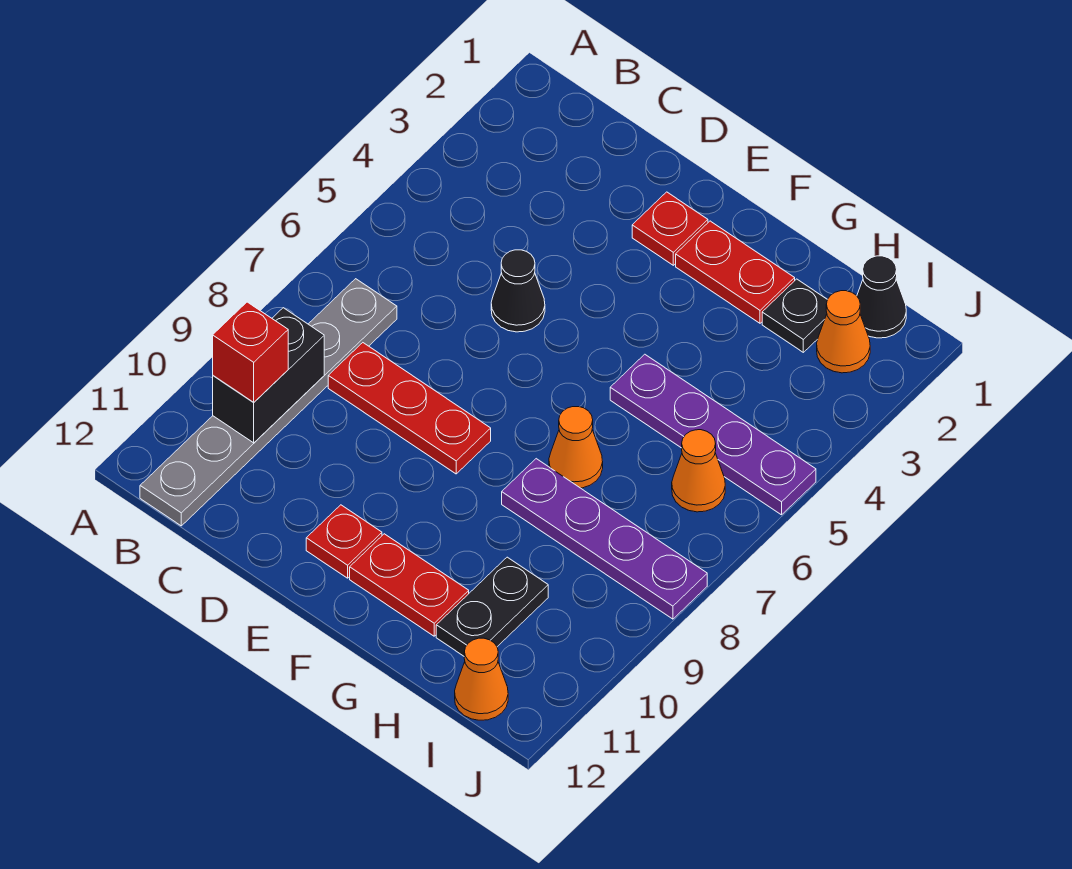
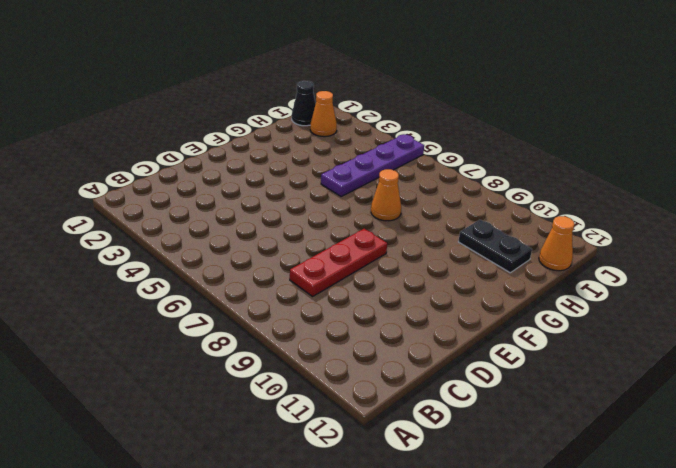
none -> grey plate B7:B12 level 1
none -> black cone D5 level 1
none -> red plate E2 level 1

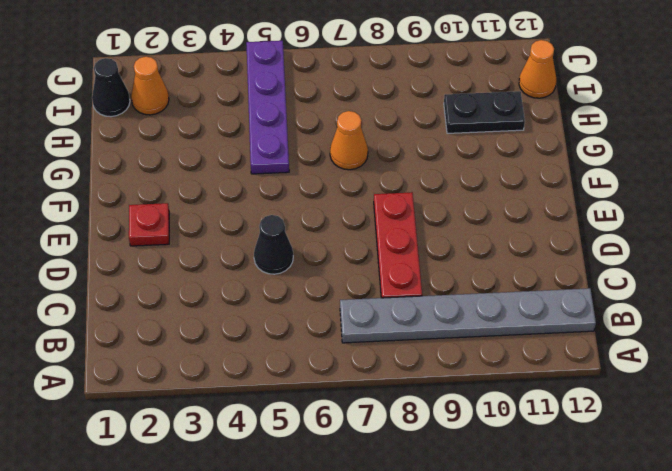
none -> red plate E11 level 1
none -> red plate F2:G2 level 1
none -> red plate F11:G11 level 1

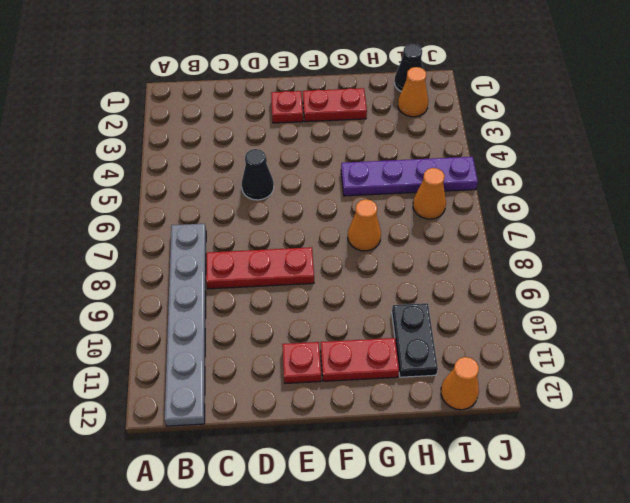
none -> purple plate G8:J8 level 1
none -> black plate H2 level 1
none -> black brick B9:B10 level 2

